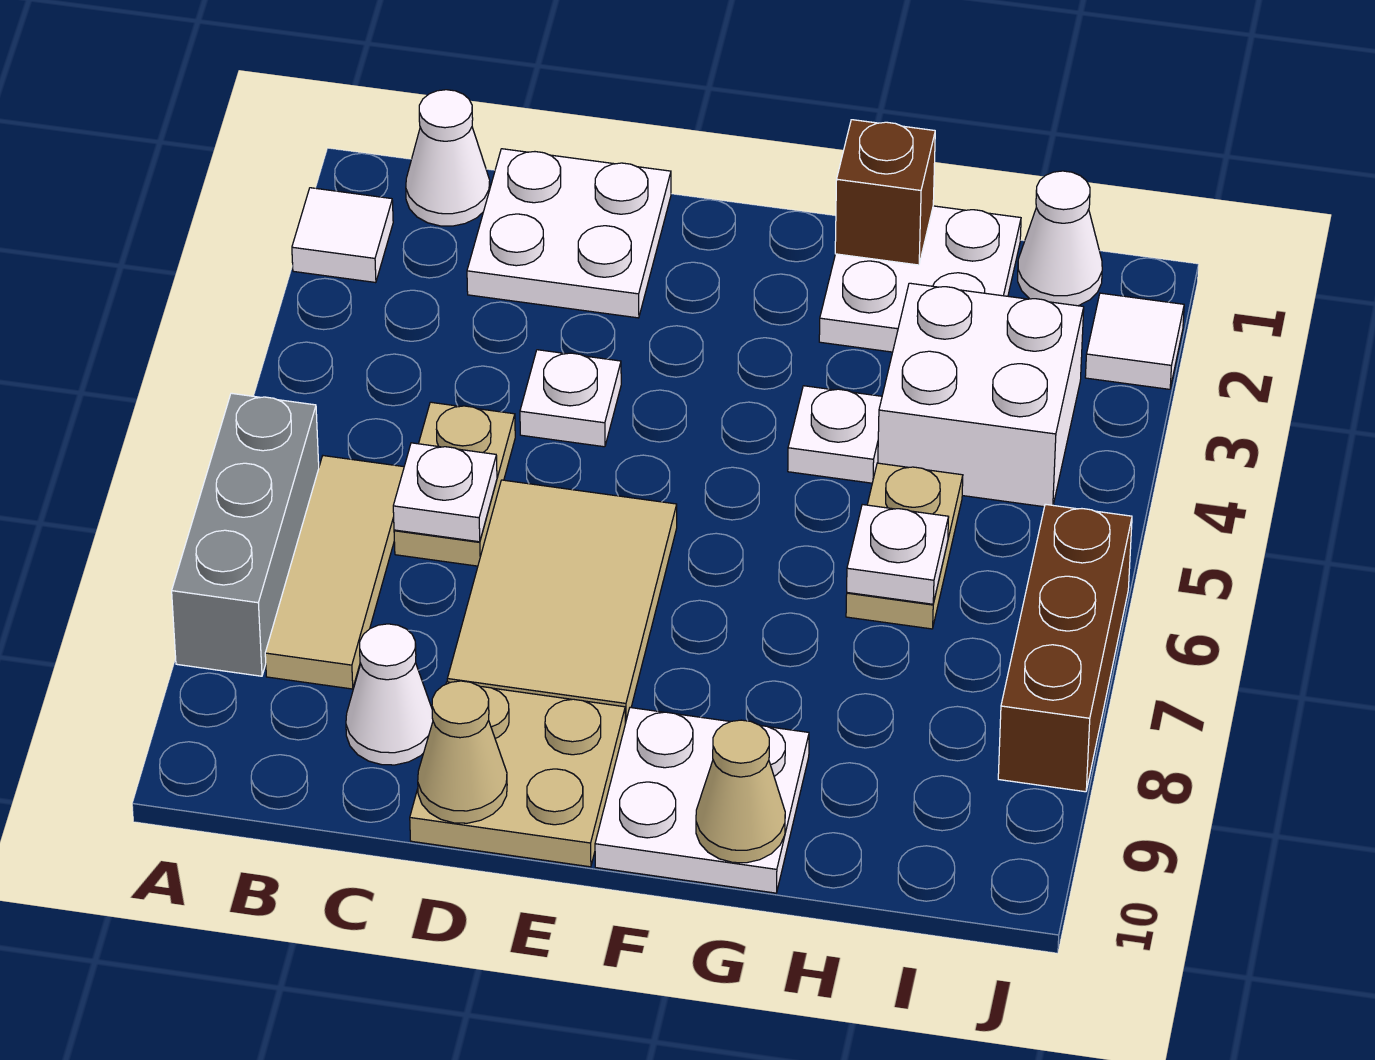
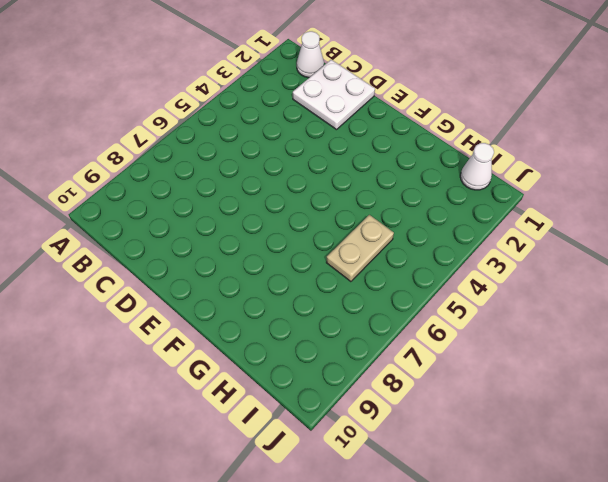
none -> white tile A2 level 1
none -> grey brick A6:A8 level 1
none -> tan tile B6:B8 level 1

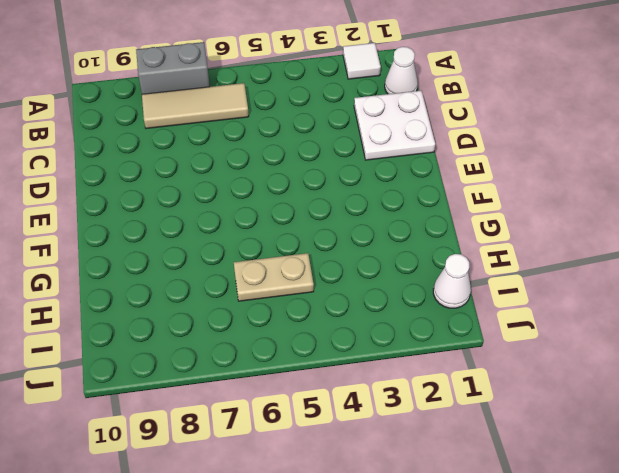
grey brick A7:A8 level 1 -> grey brick A6:A8 level 1
none -> tan plate C5:C6 level 1
none -> white cone C9 level 1
none -> white plate D4 level 1

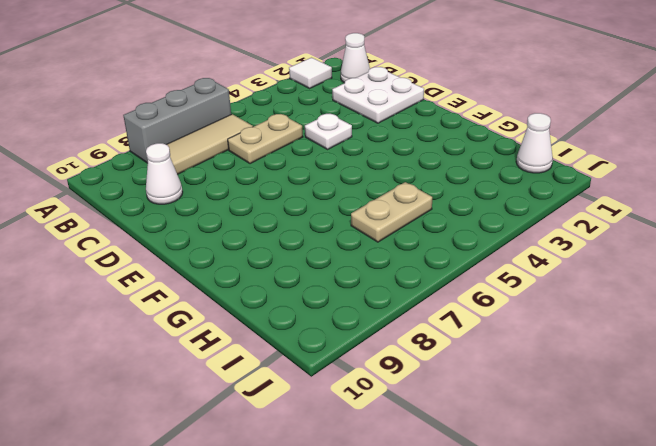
none -> tan tile D6:E8 level 1
none -> tan plate D9:E10 level 1
none -> white plate F9:G10 level 1

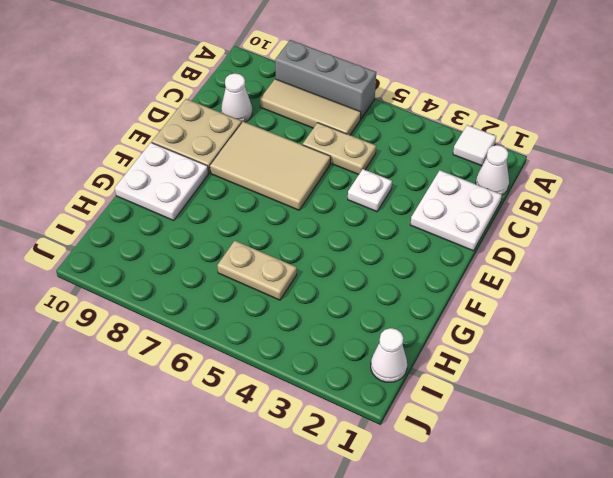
none -> white plate G1:H2 level 1
none -> white plate G4 level 1
none -> white brick H3:I4 level 1

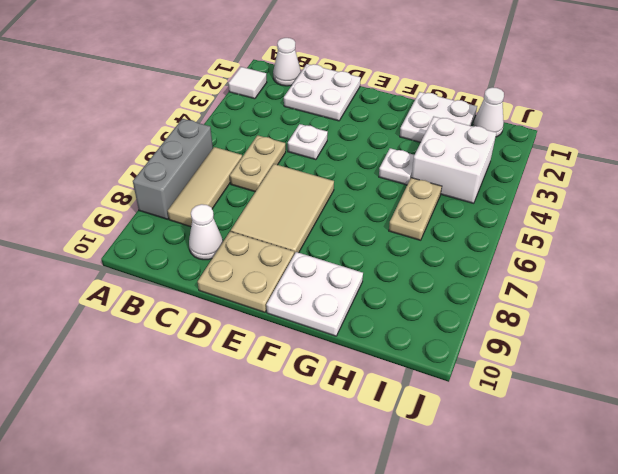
none -> white tile J2 level 1
none -> brown brick J6:J8 level 1
none -> white plate C6 level 2

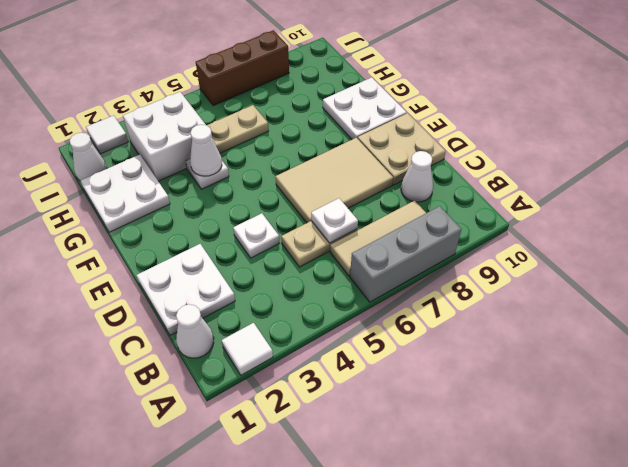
white cone G4 level 2 -> none
none -> tan cone D10 level 2
none -> brown brick G1 level 2
none -> tan cone G10 level 2

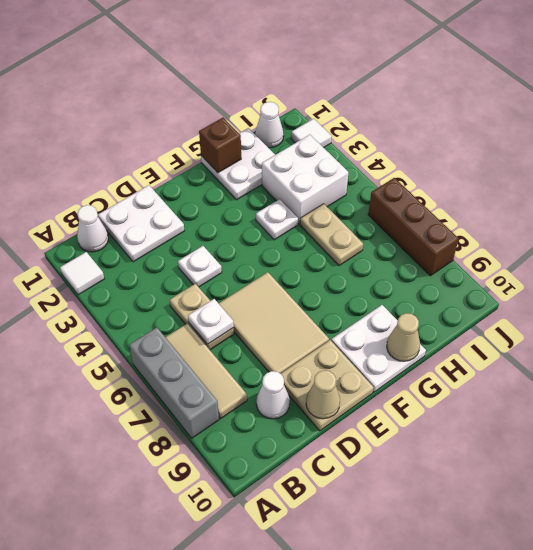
none -> white plate H6 level 2

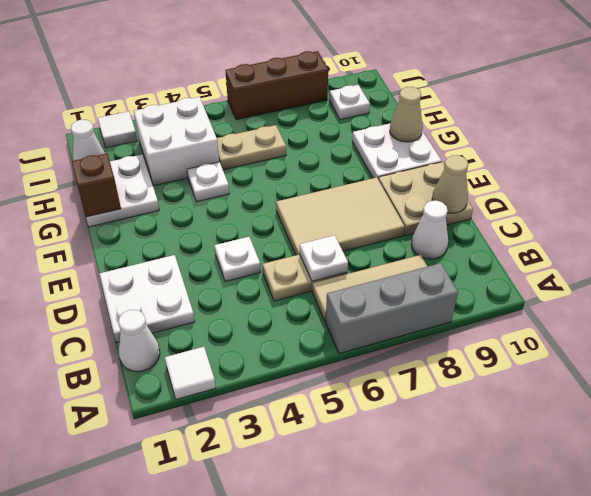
white plate I9 level 1 -> white plate H6 level 2

